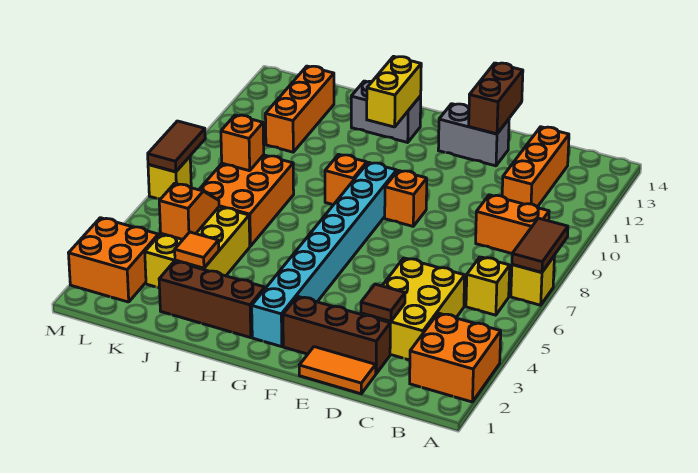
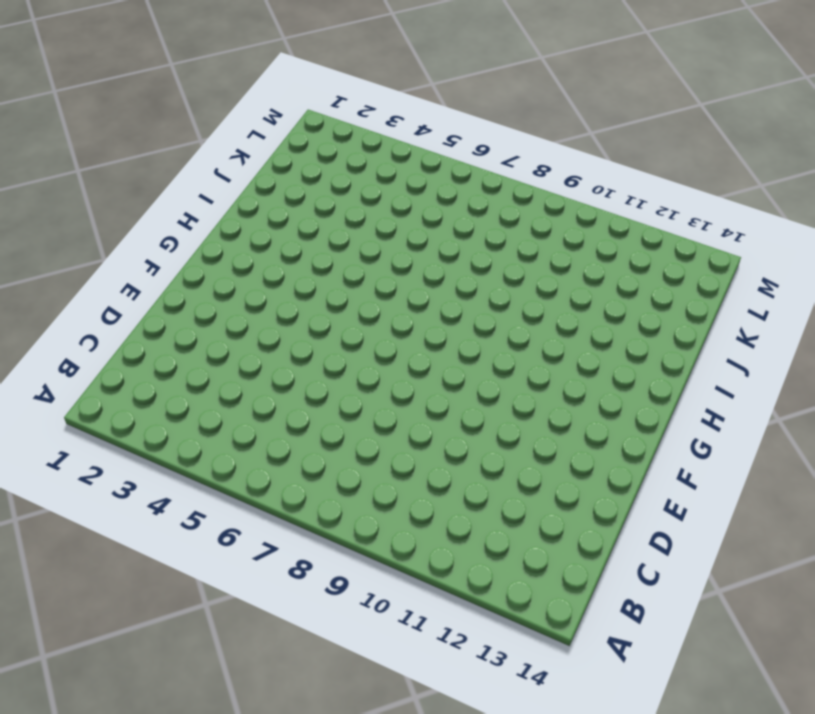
none -> orange brick A2:B3 level 1
none -> yellow brick A7 level 1
none -> yellow brick B6 level 1

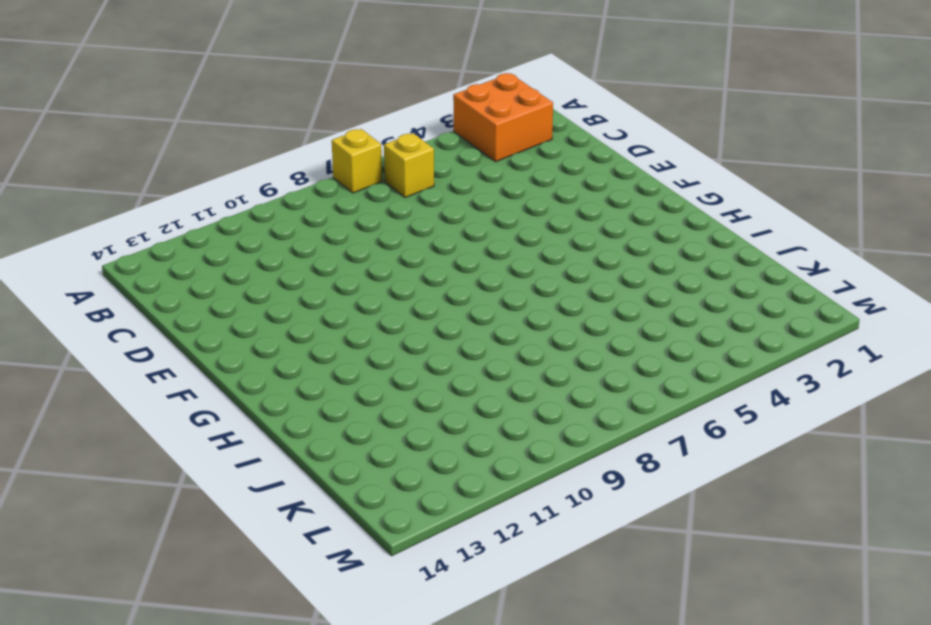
none -> orange brick B9:C9 level 1
none -> yellow brick C3:D5 level 1
none -> orange brick C11:C13 level 1

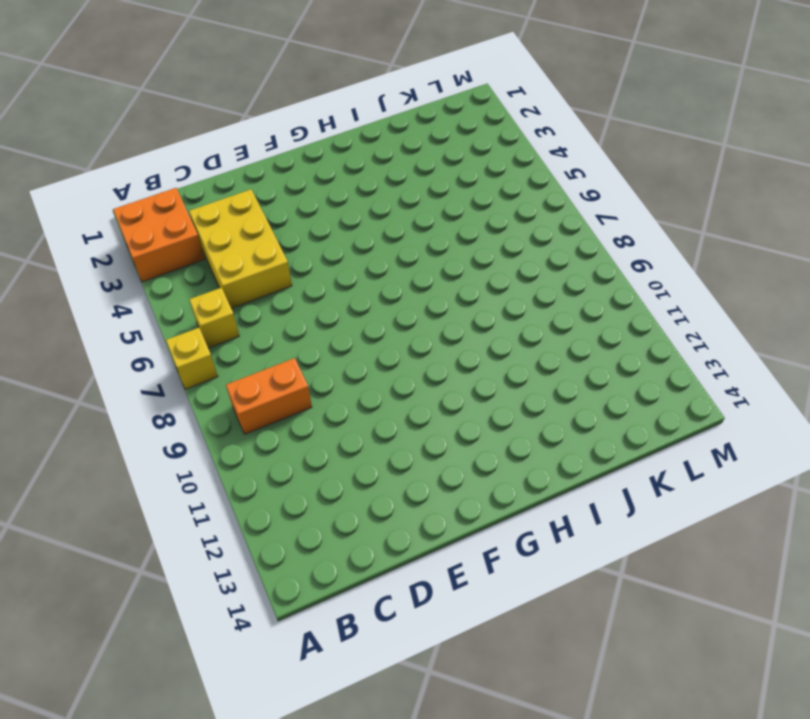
none -> orange brick C11:C13 level 1
none -> orange tile D1:E1 level 1
none -> brown brick D2:F2 level 1

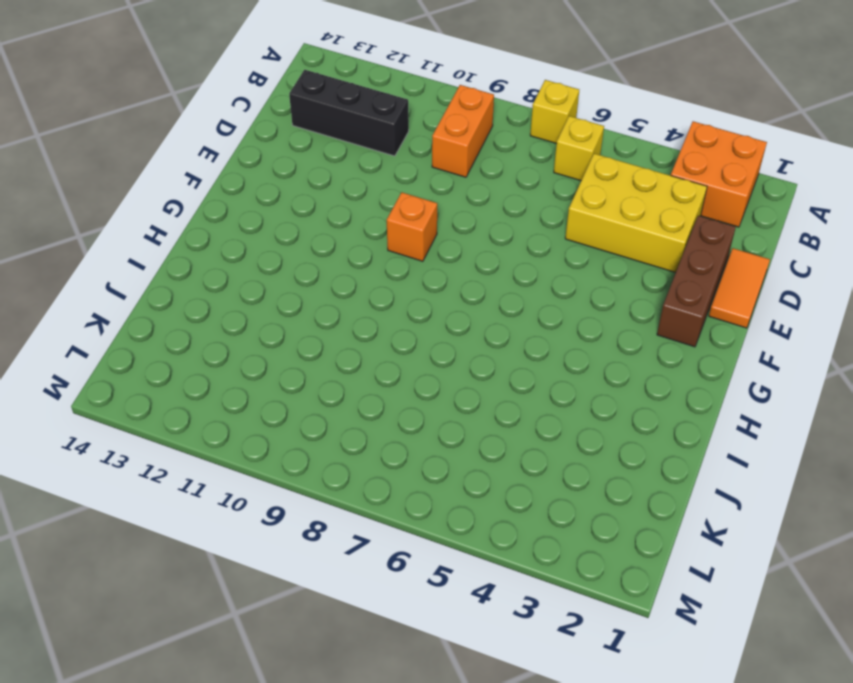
black brick C11:C13 level 1 -> orange brick C11:C13 level 1
none -> grey brick E13:F13 level 1
none -> cyan brick G2:G9 level 1
none -> brown brick H2:J2 level 1

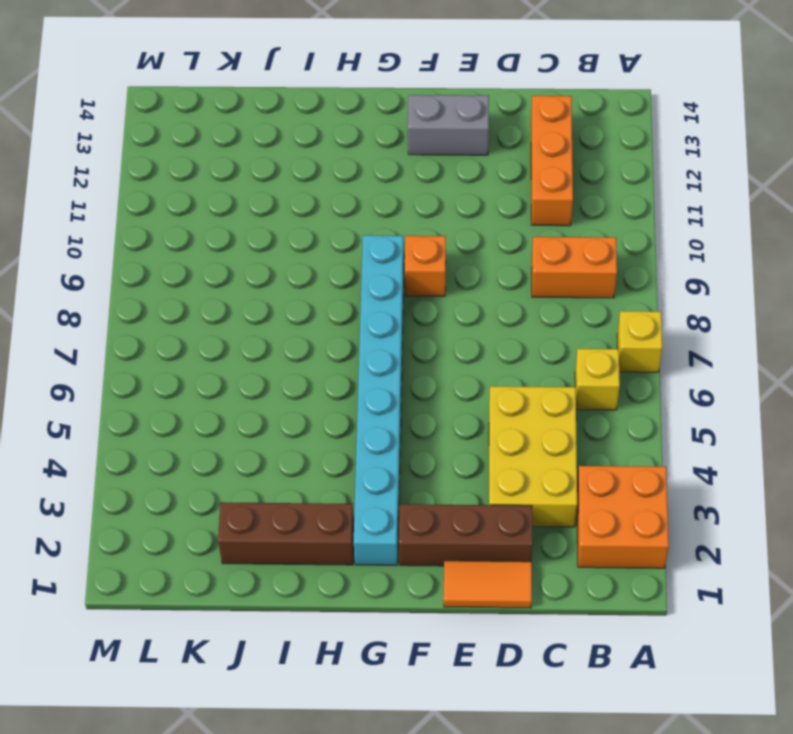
none -> orange brick H9 level 1
none -> grey brick H13:I13 level 1
none -> yellow brick J3:K5 level 1

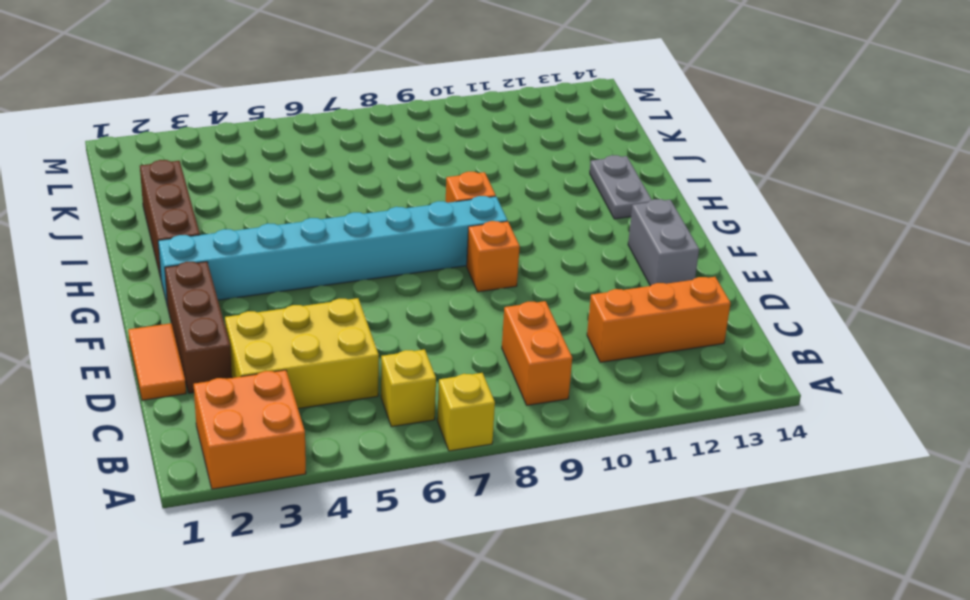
grey plate H13:I13 level 1 -> grey brick H13:I13 level 1
none -> yellow brick J3:K5 level 1
none -> orange brick J6:K8 level 1
none -> orange brick K11:K13 level 1

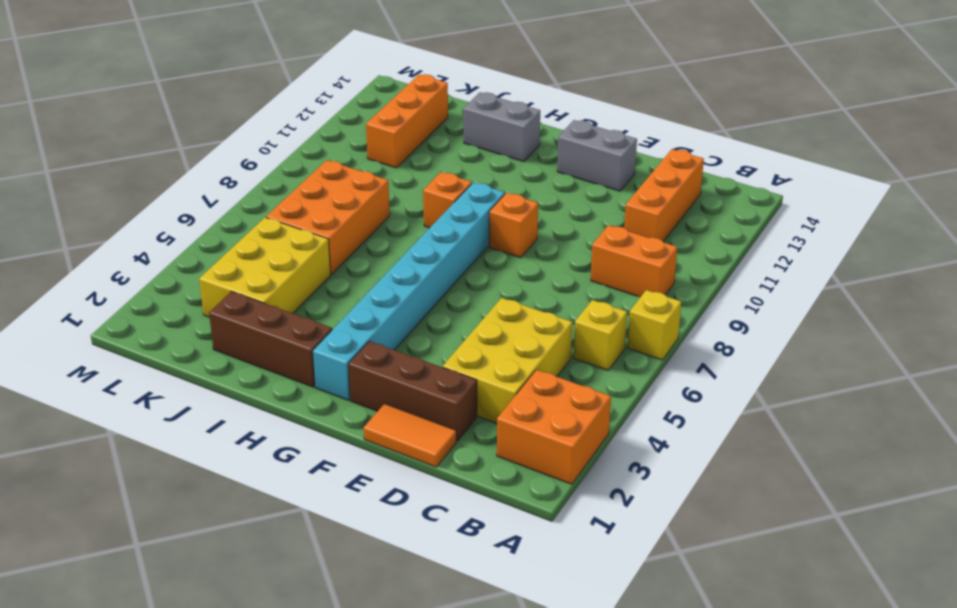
none -> orange brick L2:M3 level 1
none -> yellow brick M7 level 1
none -> brown tile A7:A8 level 2

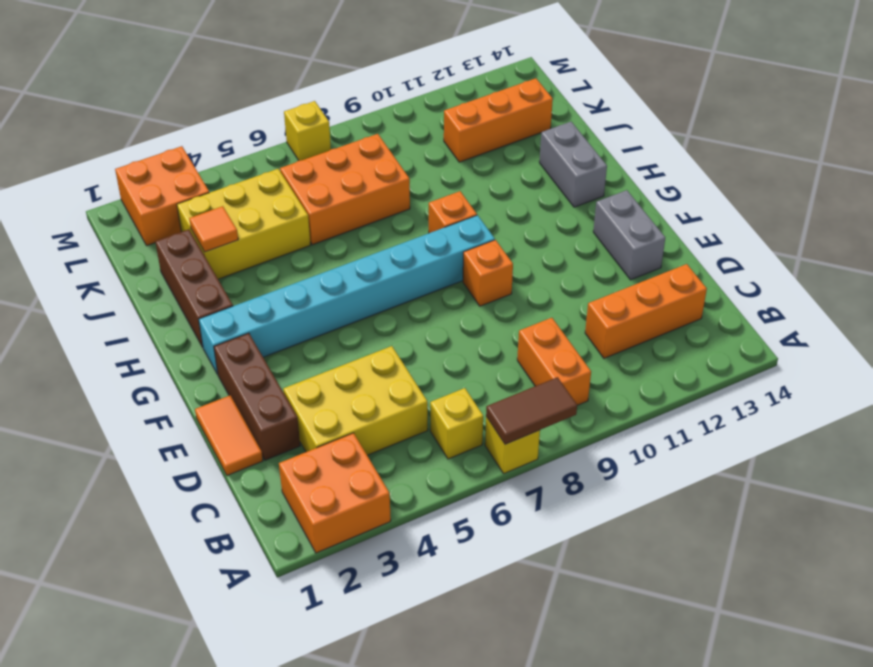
none -> brown tile D3 level 2
none -> brown brick E13:E14 level 2
none -> yellow brick H12:H13 level 2

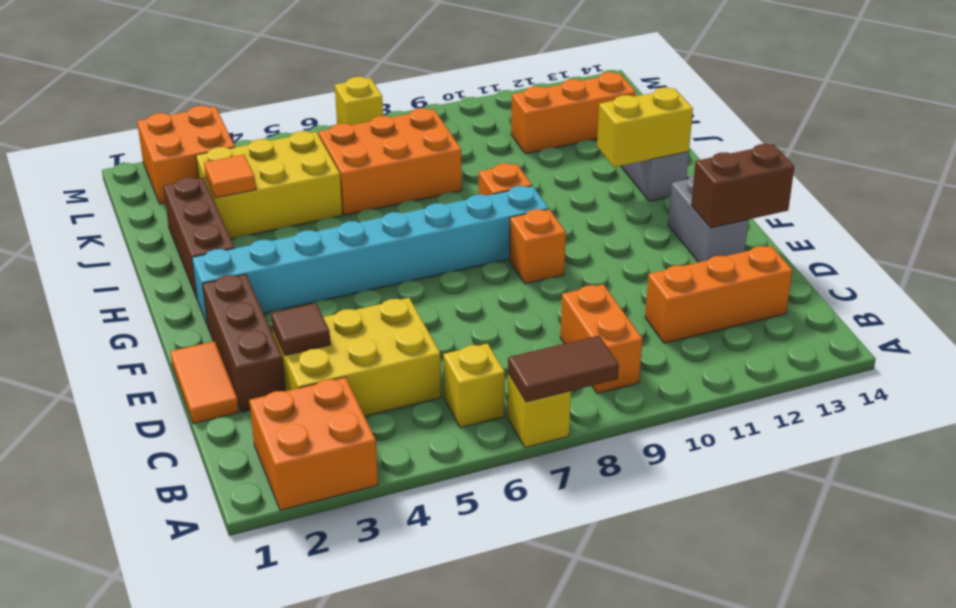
none -> orange slope K4:K5 level 2 top 4
none -> orange brick K8 level 2
none -> brown tile M7:M8 level 2

